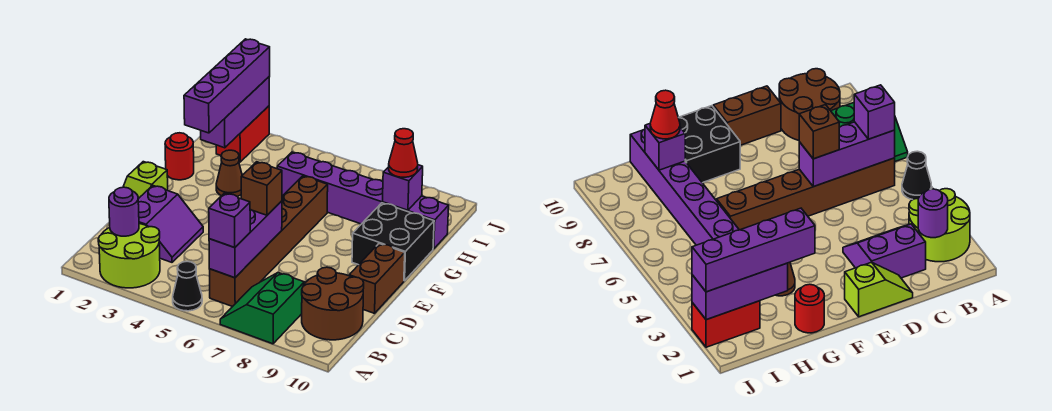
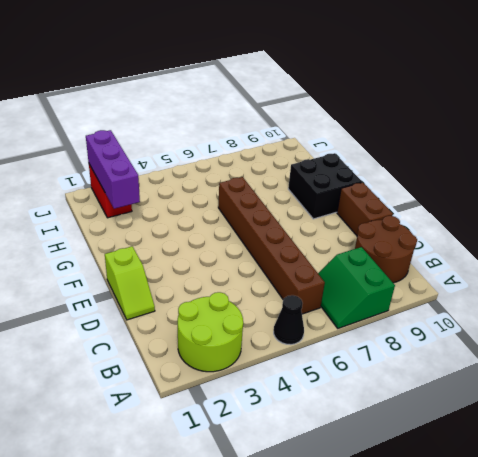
none -> purple slope C2:D3 level 1 top 2
none -> red round brick G1 level 1
none -> brown cone G3 level 1

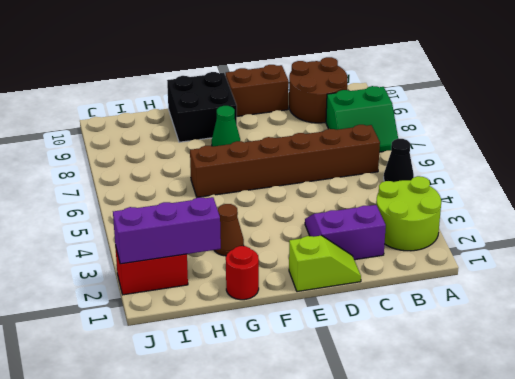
green cone F8 level 1 -> none
none -> purple brick H5:H10 level 1
none -> purple round brick B2 level 2
none -> purple brick B6:D6 level 2

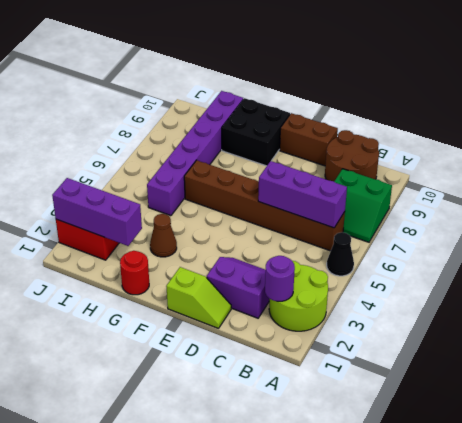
none -> purple brick H9 level 2
none -> purple brick B6 level 3
none -> brown brick D6 level 3

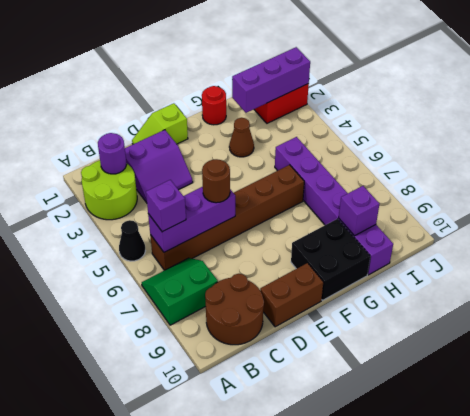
brown round brick D6 level 3 -> brown brick D6 level 3
none -> purple brick G2:J2 level 3
none -> red cone H9 level 3

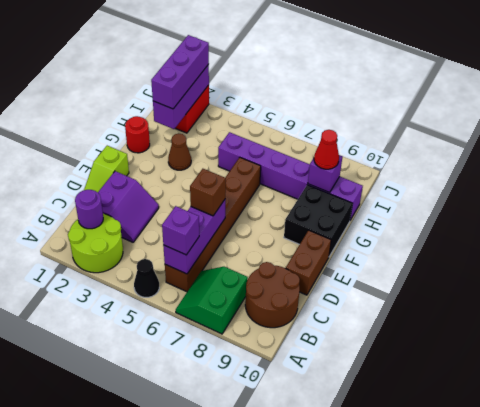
purple brick H2:J2 level 3 -> purple brick G2:J2 level 3

